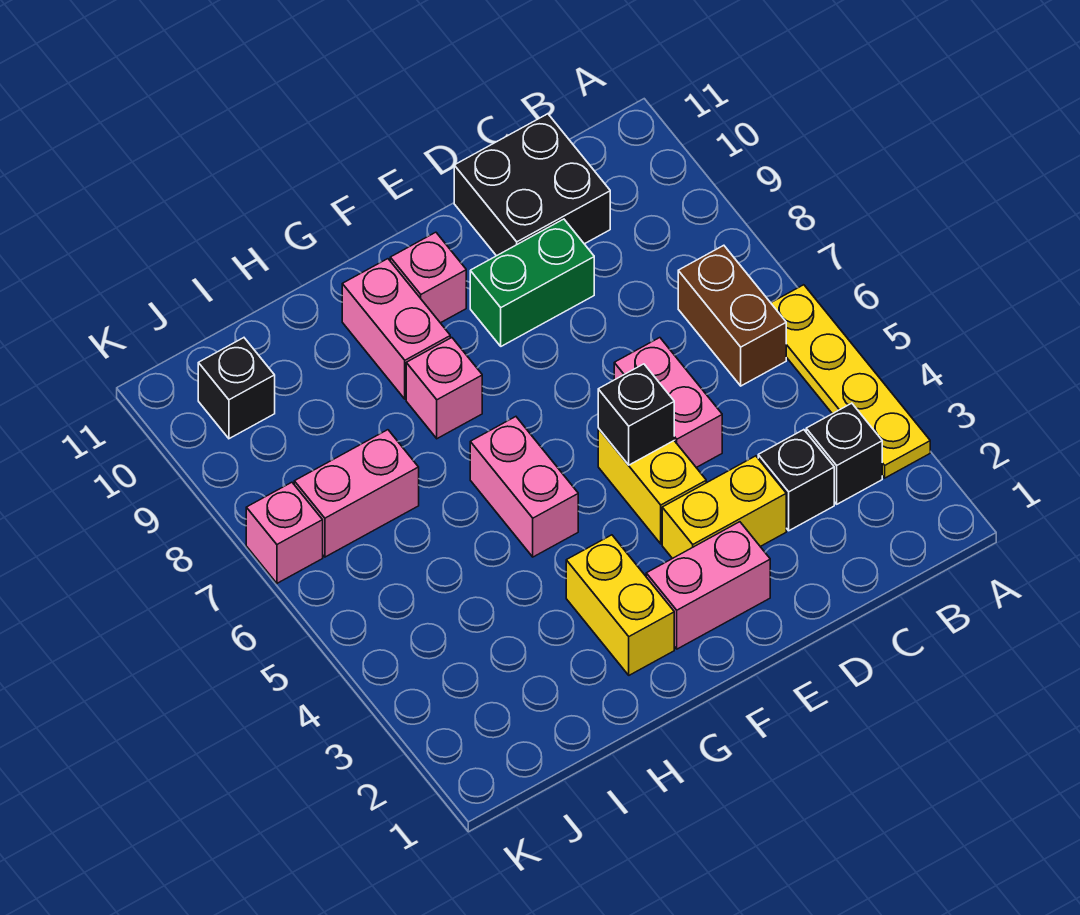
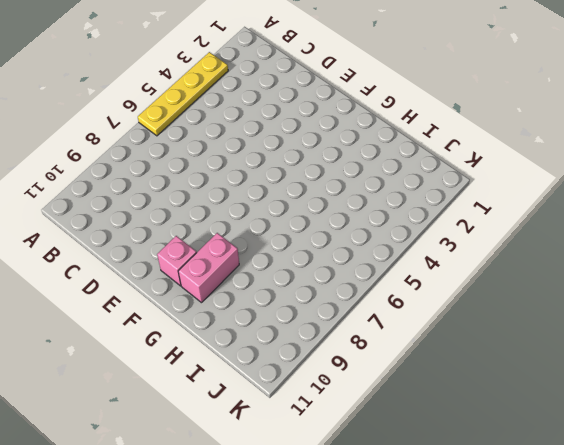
none -> black brick B3 level 1
none -> brown brick B6:B7 level 1
none -> black brick C3 level 1

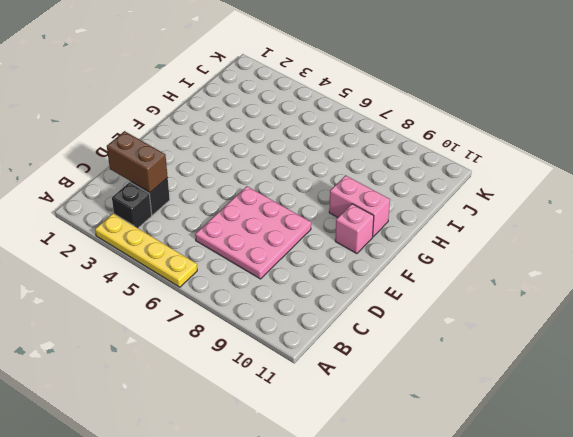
brown brick C2:C3 level 2 -> brown brick B6:B7 level 1
pink plate C6:E8 level 1 -> pink brick D5:D6 level 1
none -> black brick C10:D11 level 1
none -> yellow brick D3:E3 level 1
none -> green brick D9:E9 level 1

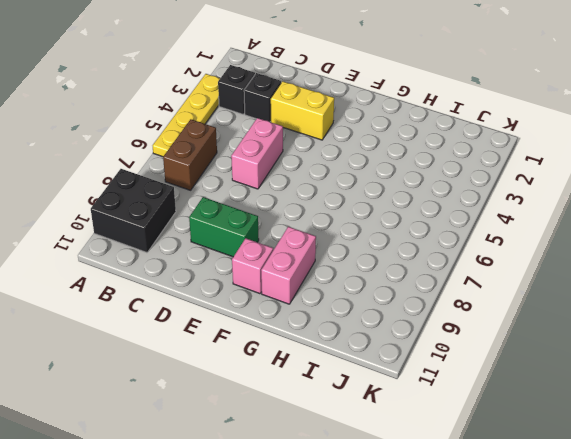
black brick A9:B10 level 1 -> black brick C10:D11 level 1
none -> pink brick E2:F2 level 1
none -> yellow brick E4:E5 level 1
none -> yellow brick G2:G3 level 1

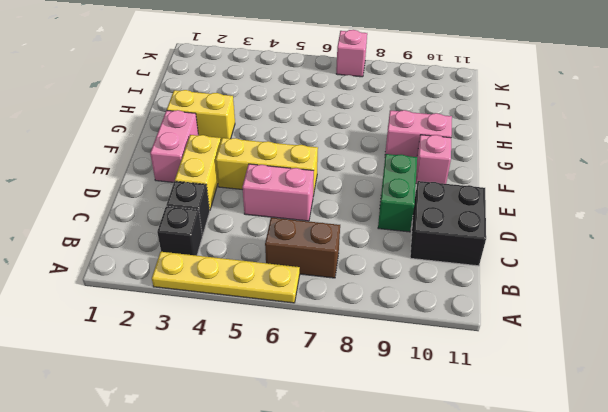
yellow brick E4:E6 level 1 -> yellow brick E4:E5 level 1
none -> pink brick G5:G6 level 1
none -> pink brick G8 level 1
none -> pink brick I7:J7 level 1

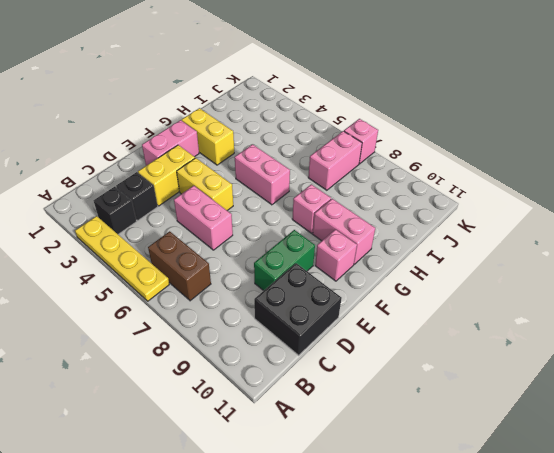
none -> black brick J10 level 1
none -> black brick E5 level 2

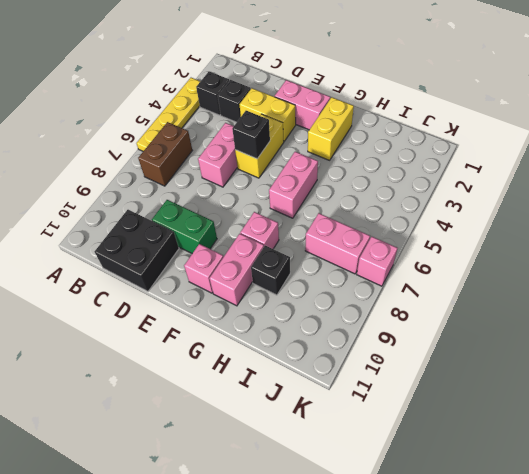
black brick H9 level 1 -> black brick J10 level 1

